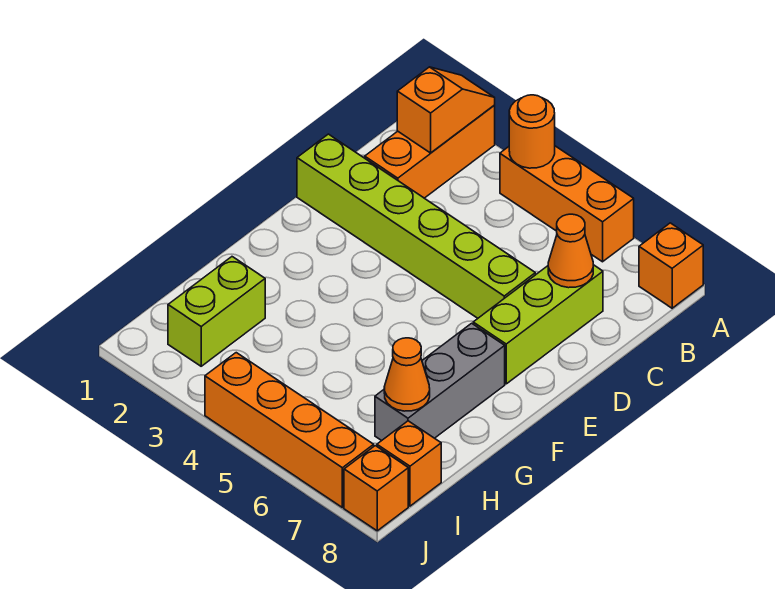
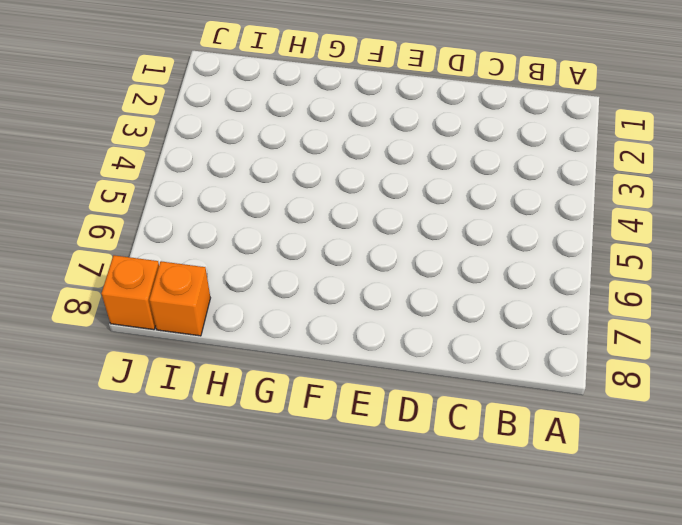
none -> orange brick A2:C2 level 1
none -> orange brick A4:A6 level 1
none -> orange brick A8 level 1

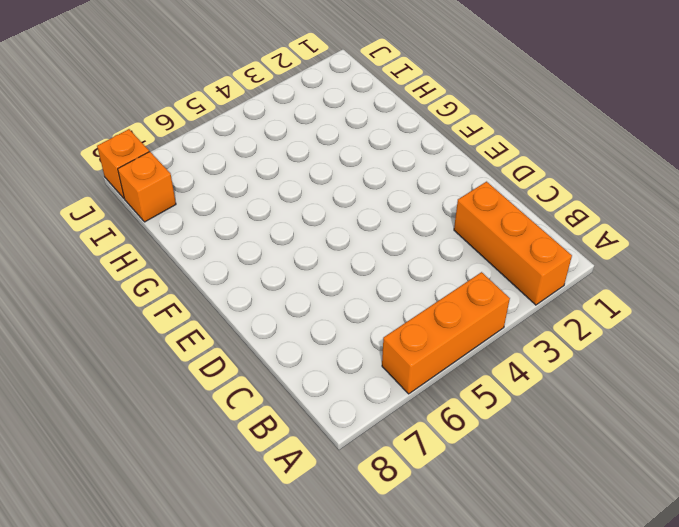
none -> orange brick A8 level 1
none -> lime brick C7:E7 level 1
none -> lime brick D1:D6 level 1

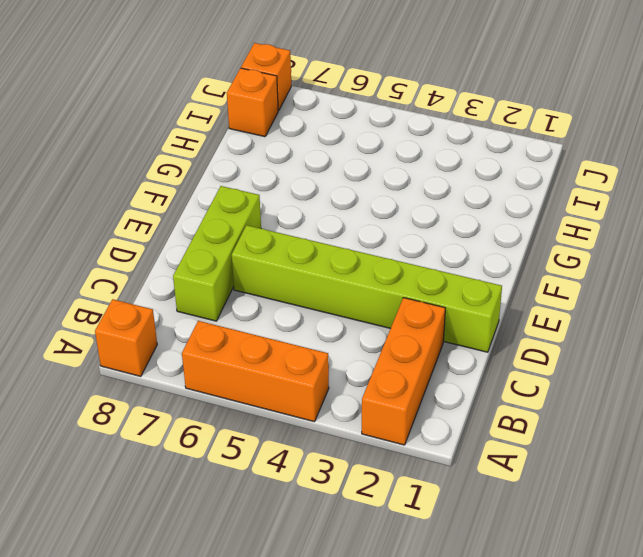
none -> grey brick F7:H7 level 1
none -> lime brick H2:I2 level 1
none -> orange brick J4:J7 level 1

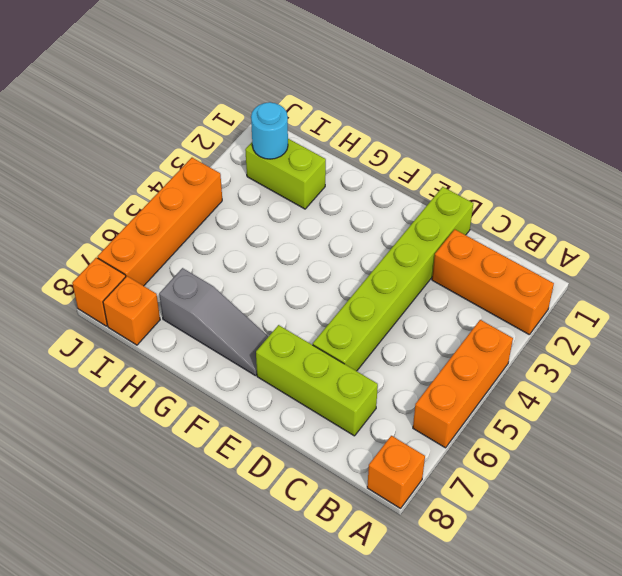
grey slope F7:H7 level 1 top H -> grey brick F7:H7 level 1
cyan round brick I2 level 2 -> none
none -> orange slope A2:B2 level 2 top B
none -> orange round brick A4 level 2
none -> orange cone C7 level 2

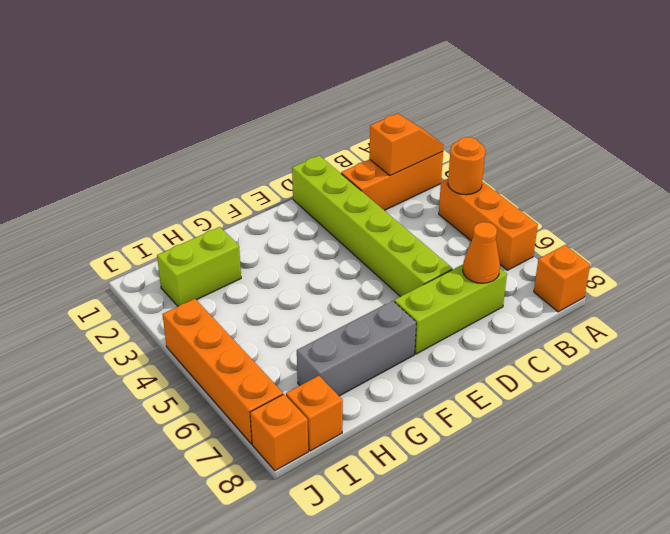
none -> orange cone H7 level 2

